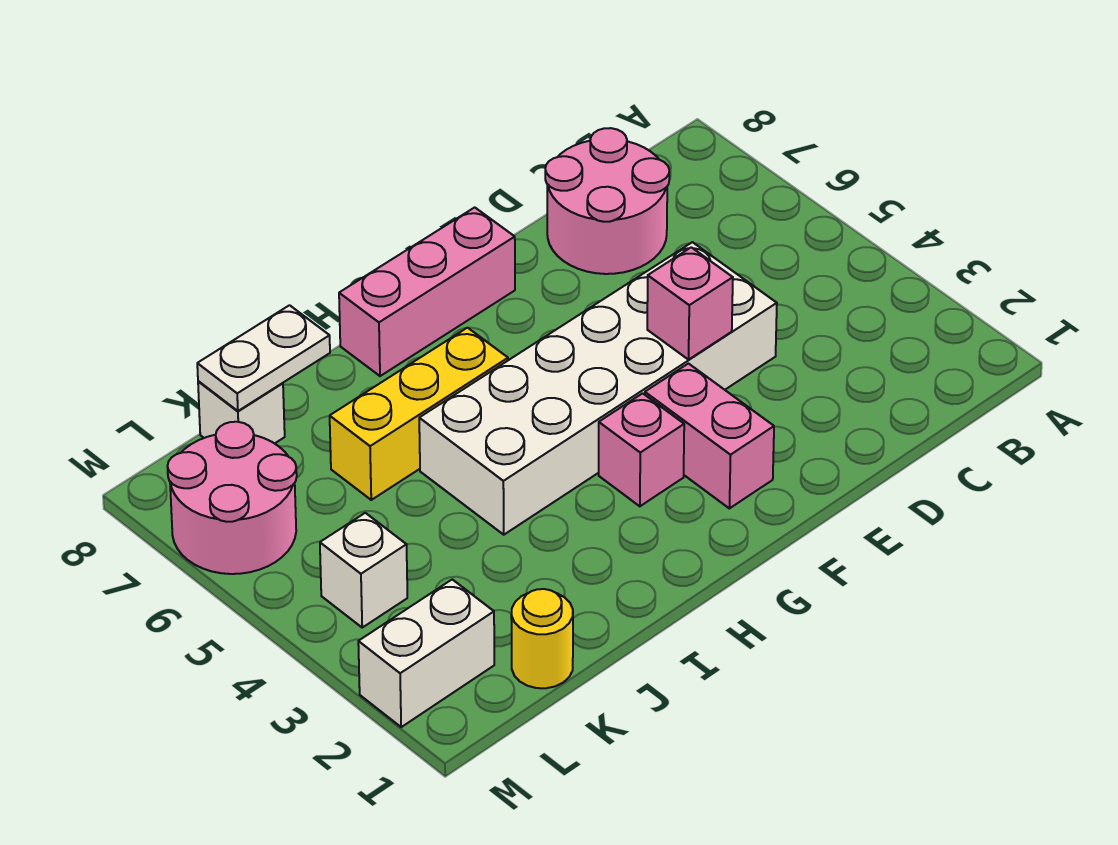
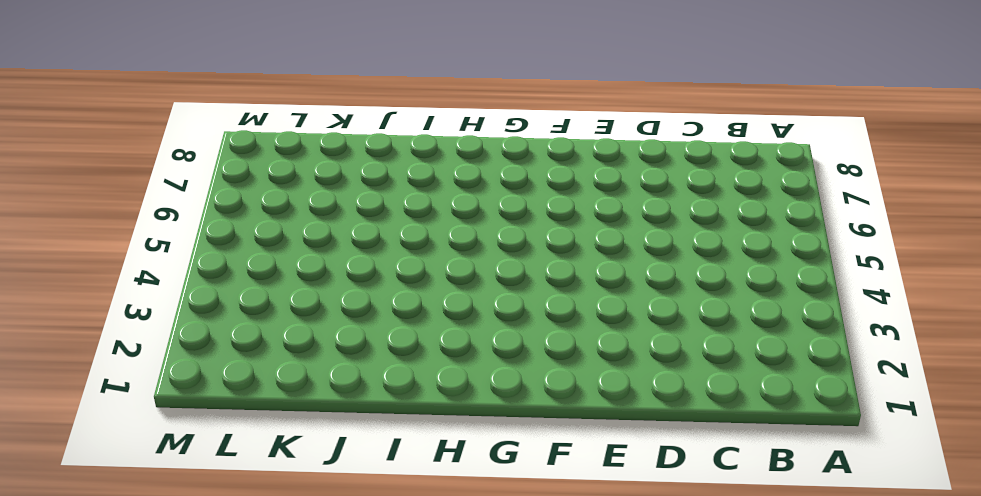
none -> pink round brick C7:D8 level 1
none -> white brick D4:I5 level 1
none -> pink brick F2:F3 level 1

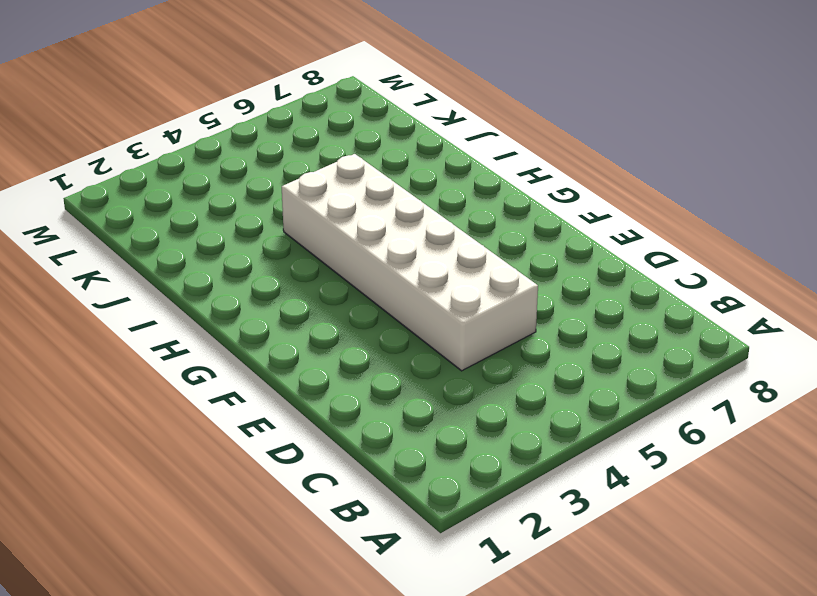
none -> pink round brick C7:D8 level 1
none -> pink brick F2:F3 level 1
none -> pink brick F8:H8 level 1

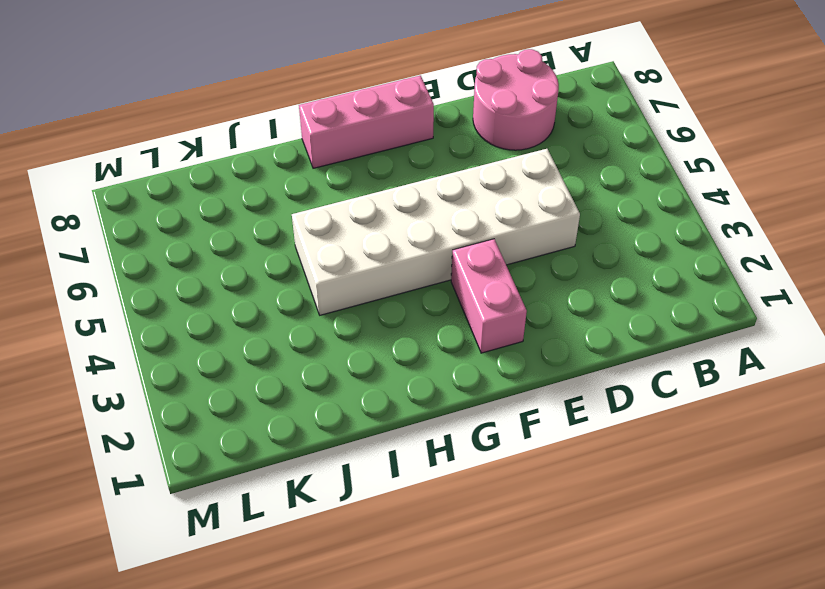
none -> pink brick G3 level 1
none -> yellow brick H6:J6 level 1
none -> yellow round brick K1 level 1

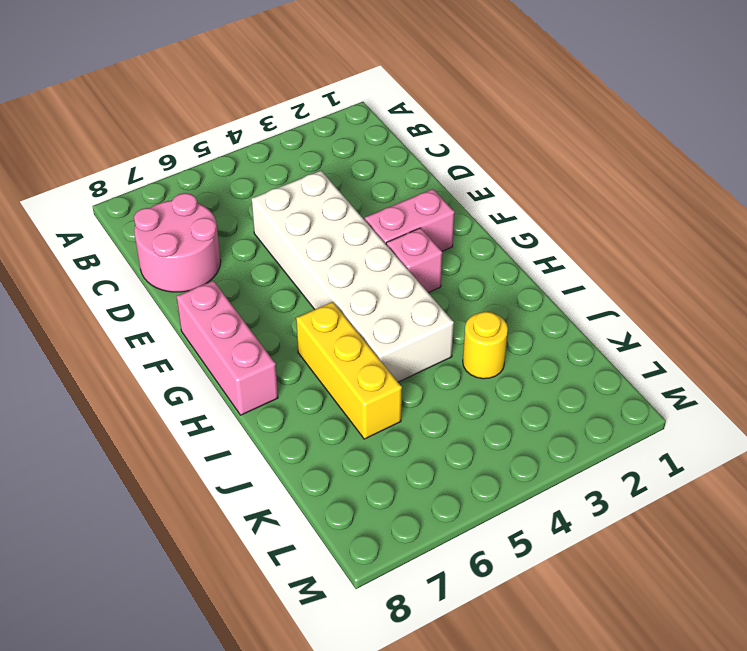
yellow round brick J3 level 1 -> yellow round brick K1 level 1
none -> white brick K8 level 1
none -> white brick L2:M2 level 1
none -> white brick L4 level 1

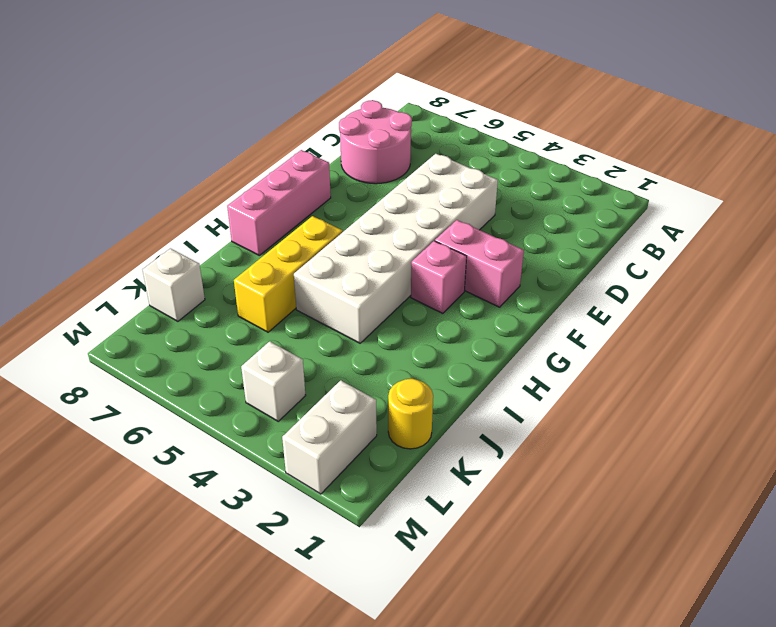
none -> pink round brick L6:M7 level 1
none -> pink brick E4 level 2
none -> white plate J8:K8 level 2

